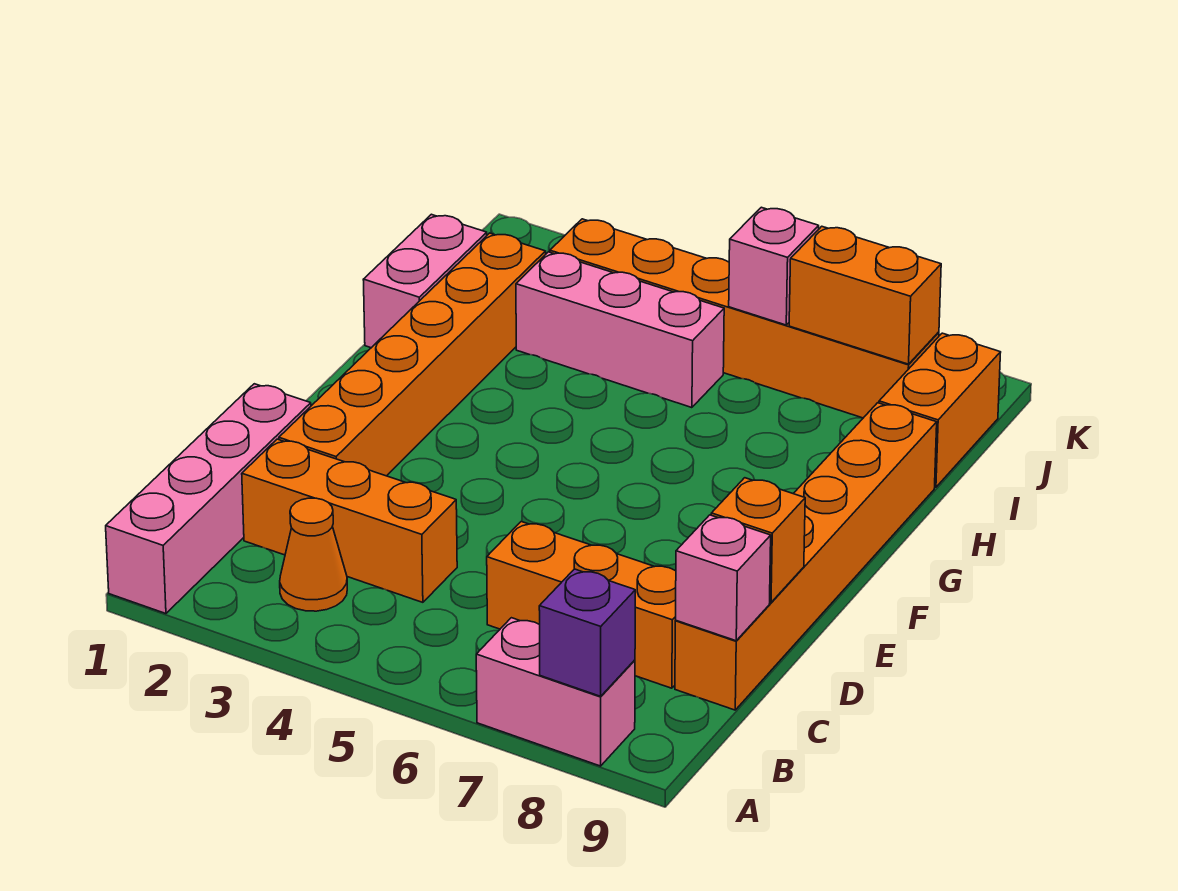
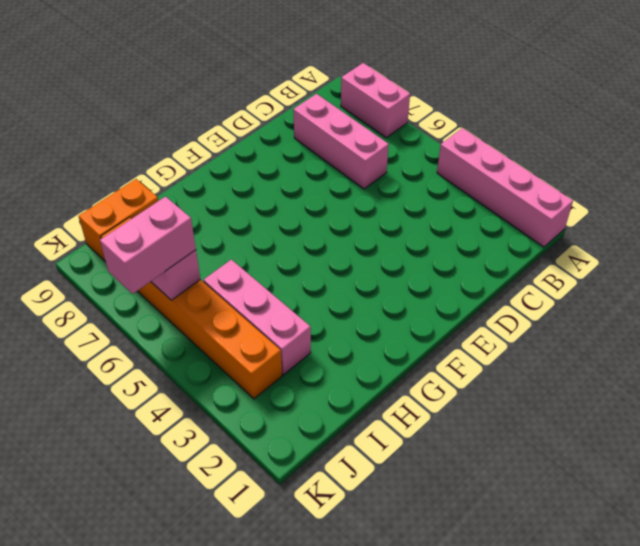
pink brick A1:A4 level 1 -> pink brick A1:D1 level 1
pink brick C6:C8 level 1 -> orange brick C6:C8 level 1
pink brick J6:K6 level 3 -> pink brick H1:I1 level 1
none -> orange cone B3 level 1
none -> orange brick C2:C4 level 1
none -> orange brick C9:H9 level 1

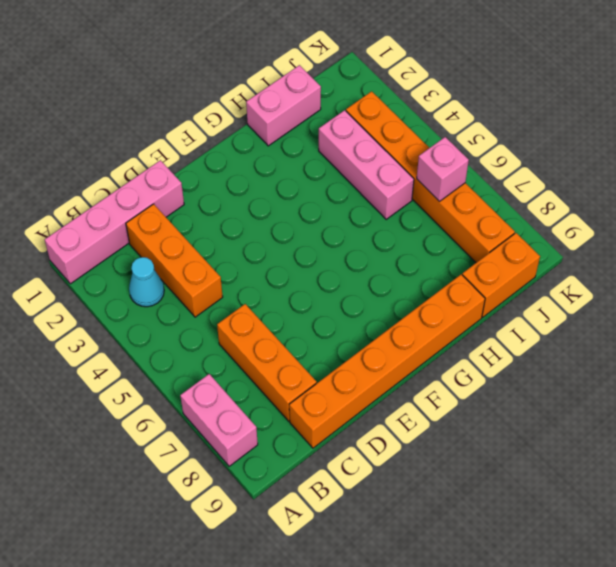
cyan cone B3 level 1 -> orange cone B3 level 1
none -> orange brick D2:I2 level 1
none -> purple brick A8 level 2
none -> pink brick C9 level 2

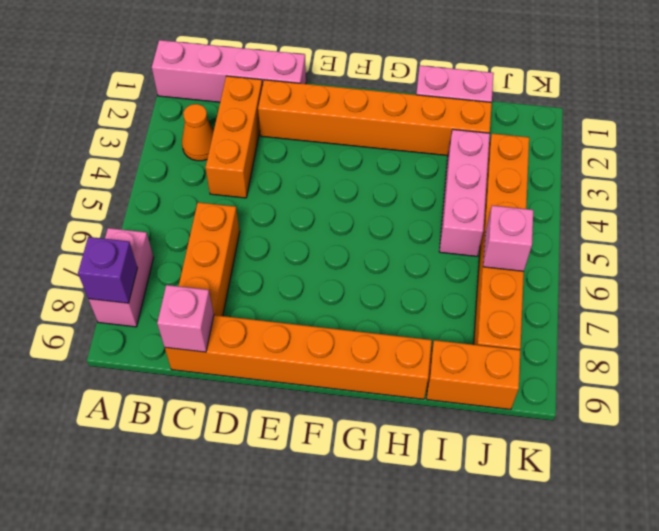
none -> orange brick D9 level 2
none -> orange brick J7:J8 level 2

